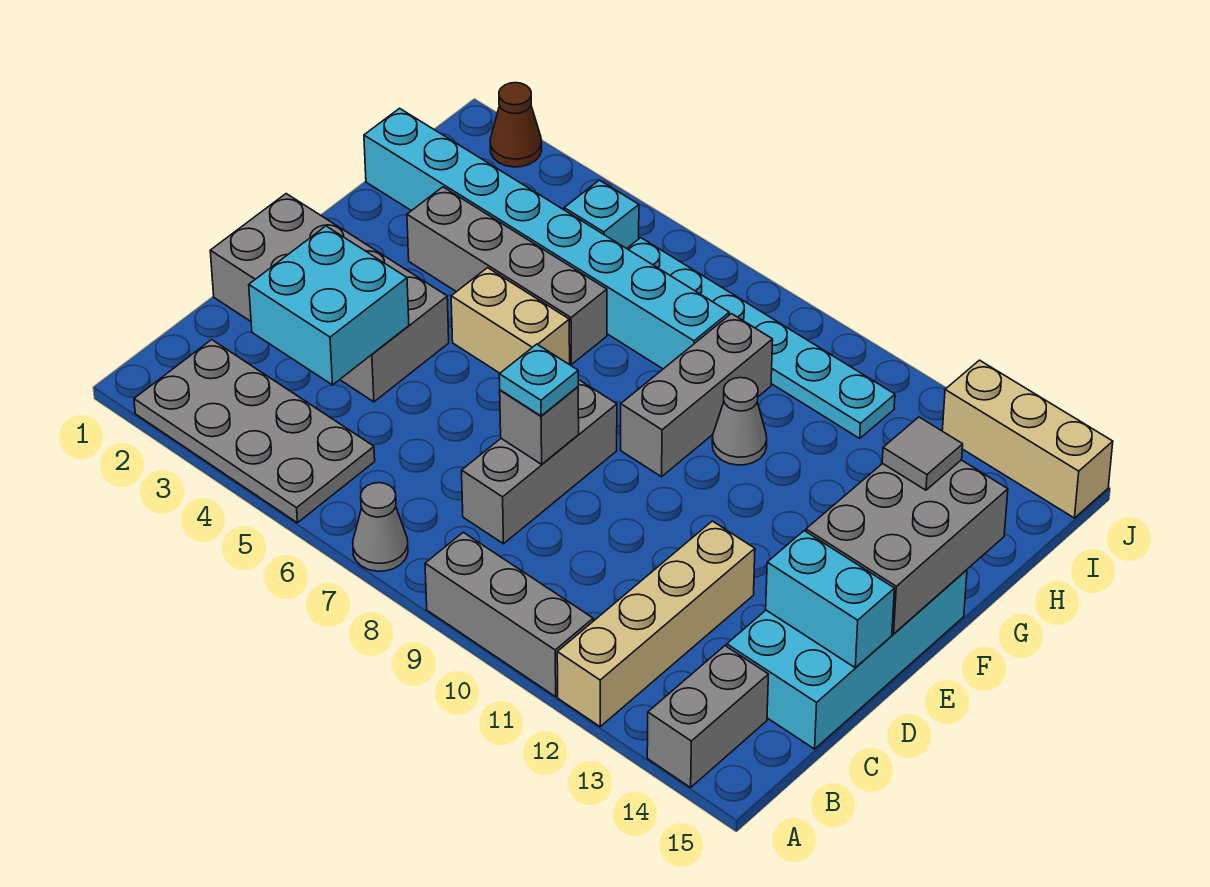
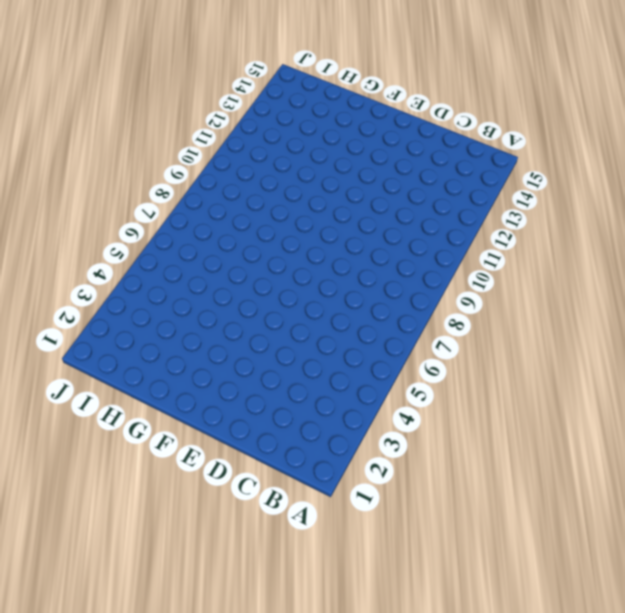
none -> grey plate A2:B5 level 1
none -> grey cone A7 level 1
none -> grey brick A9:A11 level 1

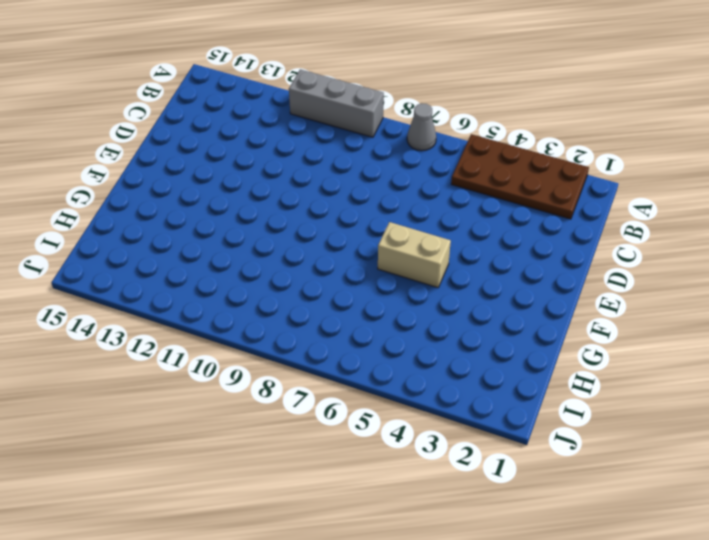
brown plate A2:B5 level 1 -> grey plate A2:B5 level 1
none -> tan brick A12:D12 level 1
none -> grey brick A14:B14 level 1
none -> grey brick C8:E8 level 1

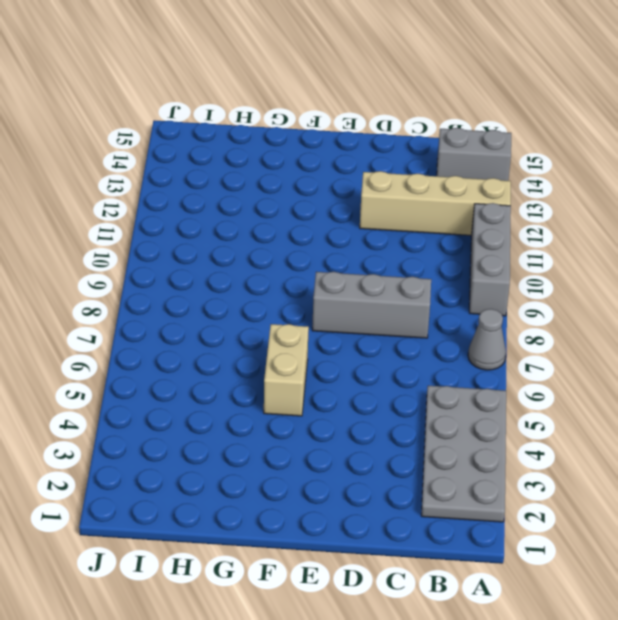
none -> cyan brick C14:F15 level 1
none -> grey brick D1:E4 level 1
none -> grey brick F9:H9 level 1

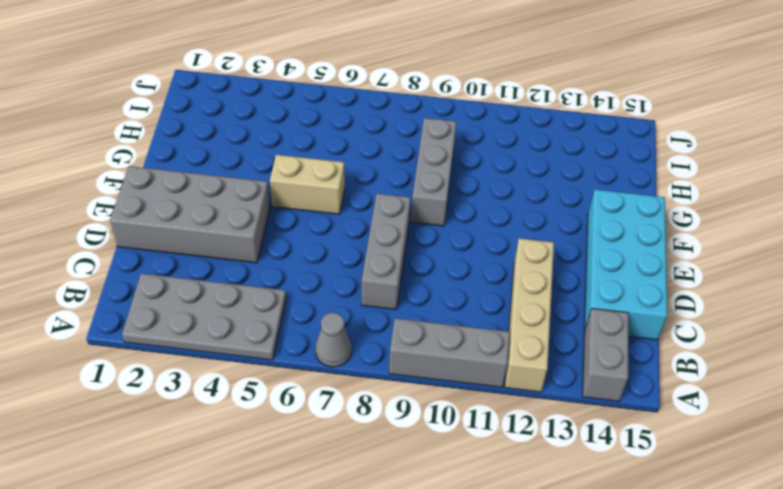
none -> grey brick G3:G6 level 1
none -> grey cone G10 level 1
none -> cyan brick H1:H8 level 1

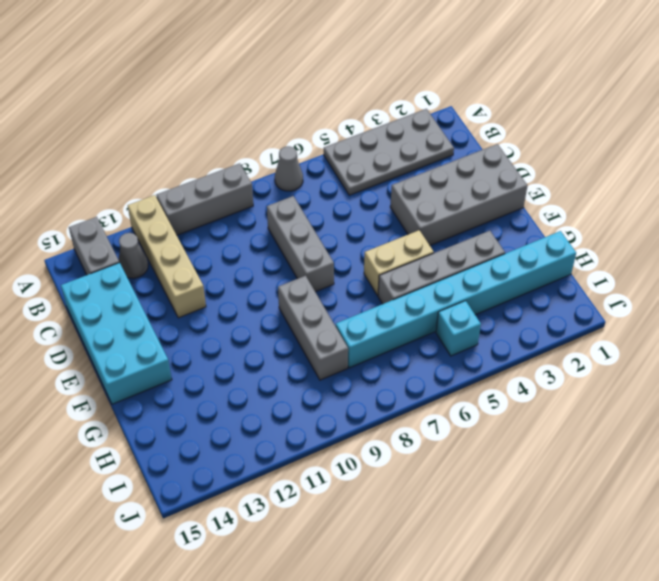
grey cone B13 level 1 -> grey cone G10 level 1
none -> cyan plate I6:I11 level 1
none -> brown cone J2 level 1
none -> tan brick J13:J15 level 1

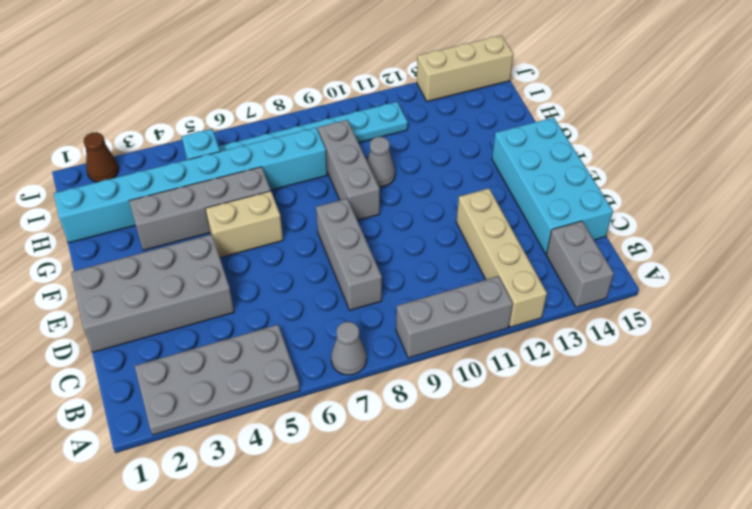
none -> cyan brick C3:D4 level 2
none -> grey brick D8 level 2
none -> cyan brick D14:D15 level 2

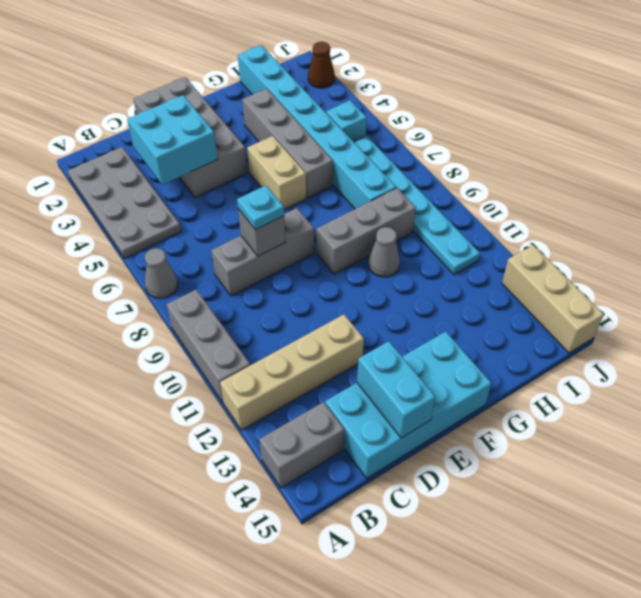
none -> grey brick E14:G15 level 2
none -> grey tile G14 level 3

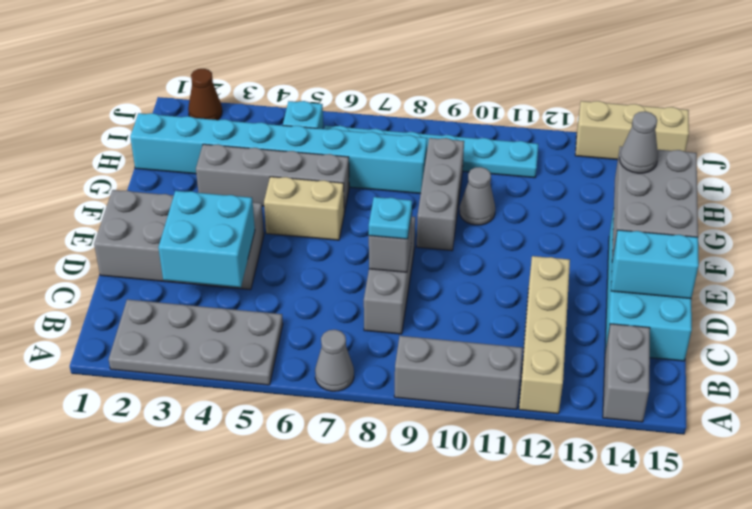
grey cone G14 level 3 -> grey tile G14 level 3

